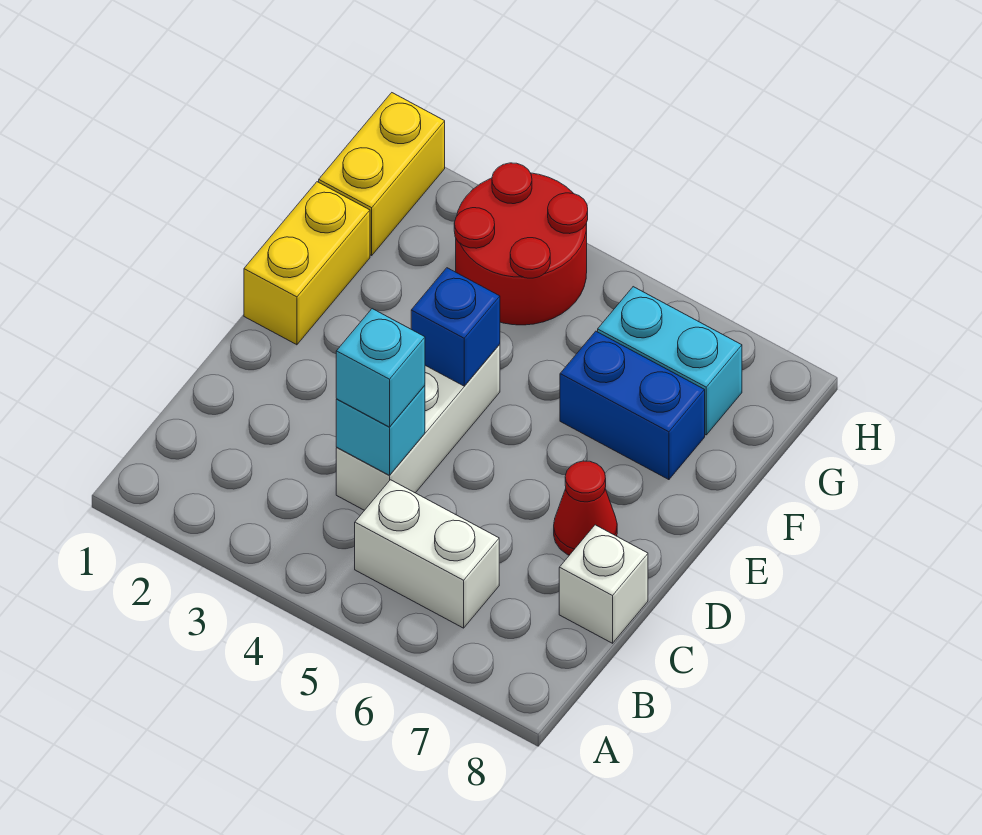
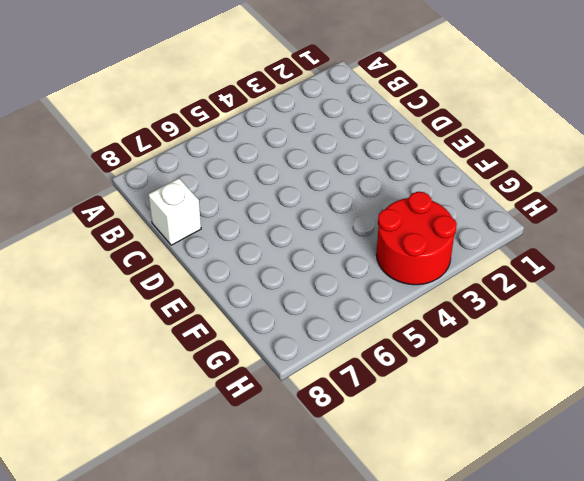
none -> white brick B5:B6 level 1
none -> white brick C4:E4 level 1
none -> red cone D7 level 1

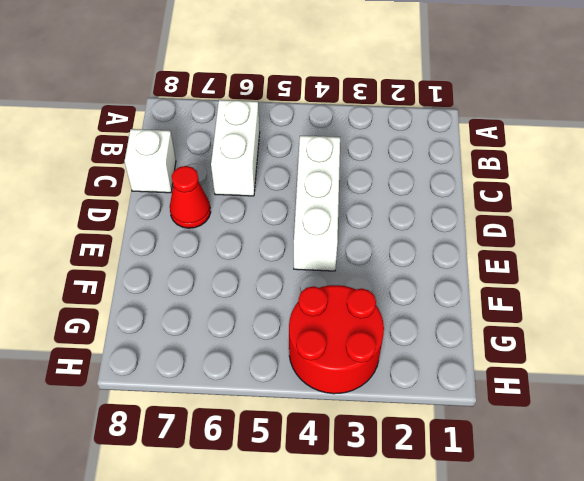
white brick B6:C6 level 1 -> white brick B5:B6 level 1
none -> yellow brick E1:F1 level 1
none -> blue brick F6:F7 level 1
none -> yellow brick G1:H1 level 1

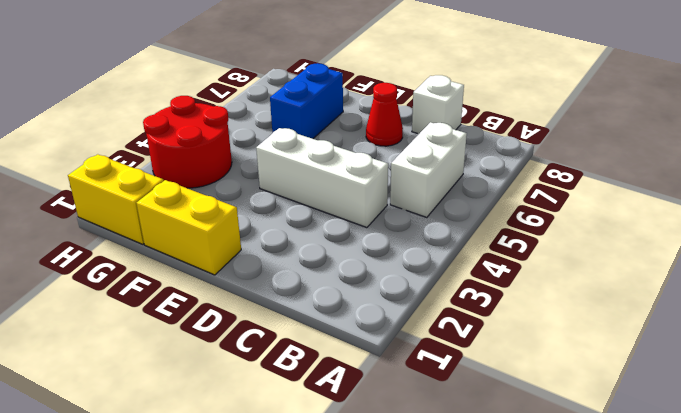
none -> cyan brick G6:G7 level 1
none -> cyan brick C4 level 2
none -> blue brick E4 level 2

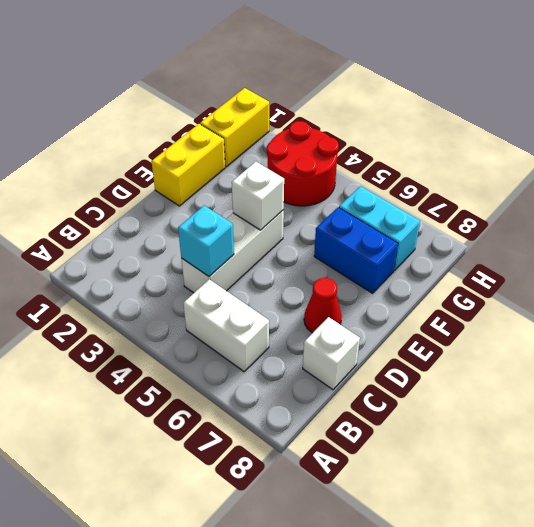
white brick E4 level 2 -> blue brick E4 level 2
none -> cyan brick C4 level 3

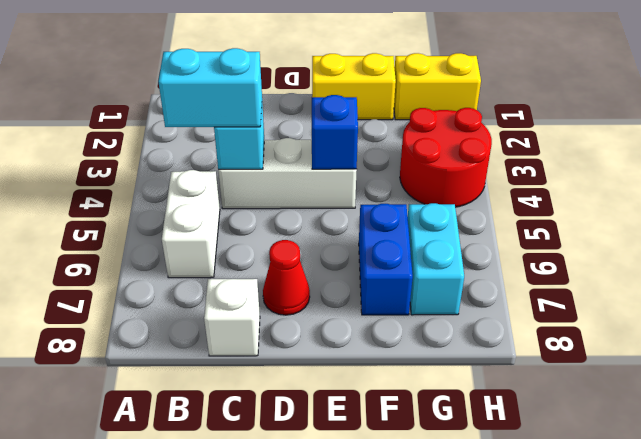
cyan brick B4:C4 level 3 -> cyan brick C4 level 3

